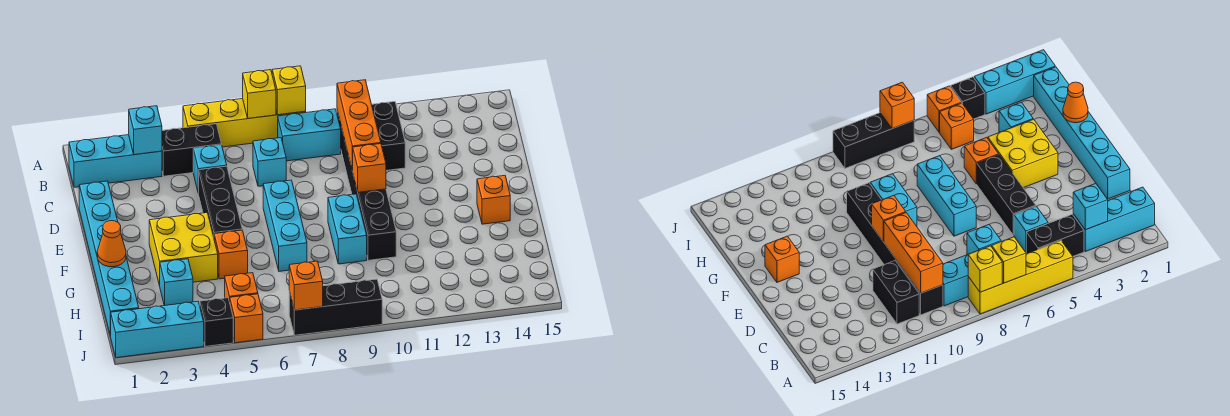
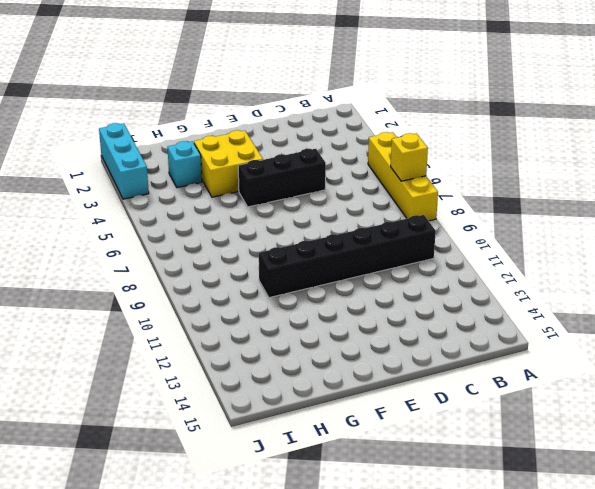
none -> cyan brick B1:B3 level 1
none -> black brick B4:B5 level 1
none -> cyan brick B8:B9 level 1

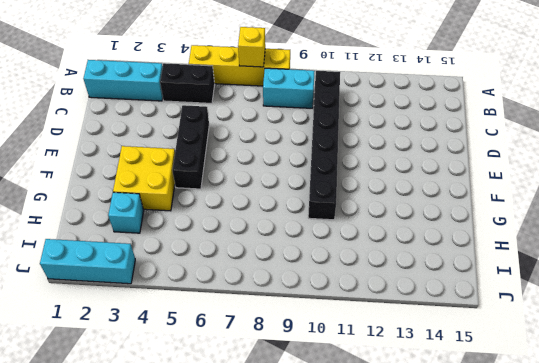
none -> black brick B11:C11 level 1
none -> cyan brick C5 level 1
none -> cyan brick C7 level 1

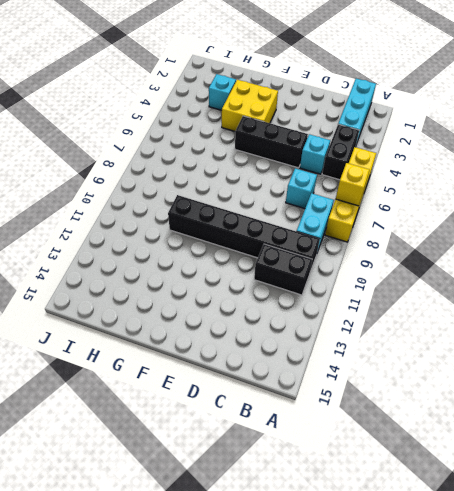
none -> cyan brick D1:I1 level 1
none -> cyan brick E7:G7 level 1
none -> cyan brick F9:G9 level 1

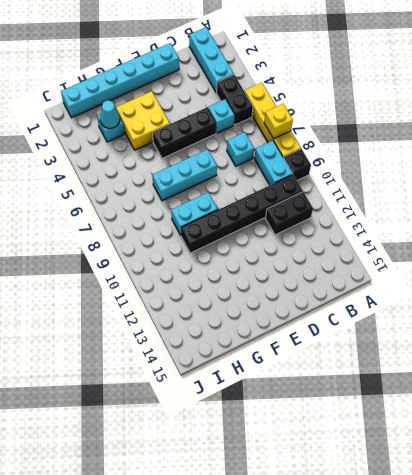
black brick A9 level 1 -> black brick J4 level 1
cyan cone H3 level 2 -> none
none -> orange brick F14 level 1
none -> orange brick G5 level 1
none -> orange brick I5 level 1

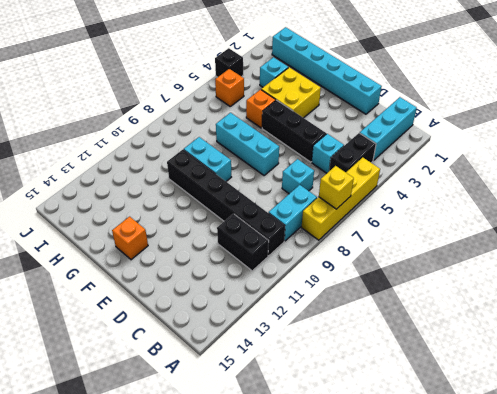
none -> cyan brick J1:J3 level 1
none -> orange brick J5 level 1
none -> black brick J7:J9 level 1

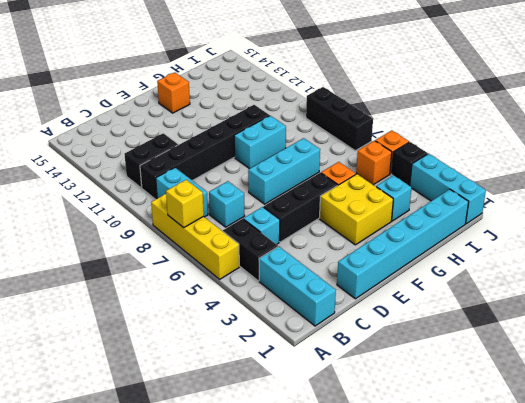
none -> yellow brick A8 level 2
none -> cyan brick B3 level 2
none -> orange brick B10:D10 level 2

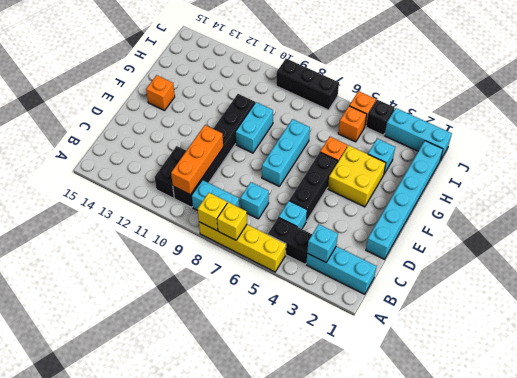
none -> orange brick E10 level 2
none -> orange cone G1 level 2
none -> orange brick J7 level 2

